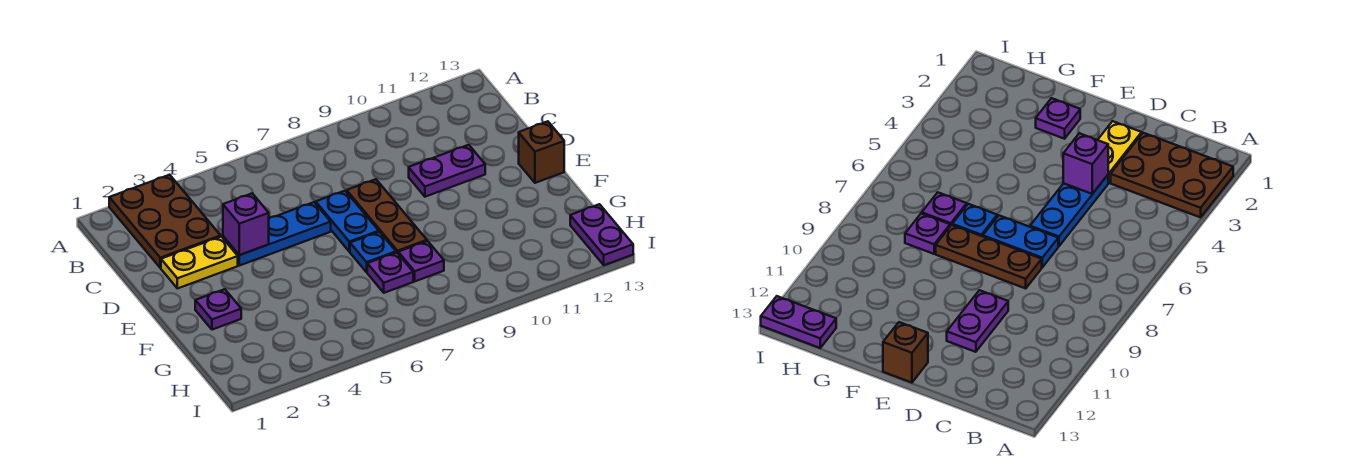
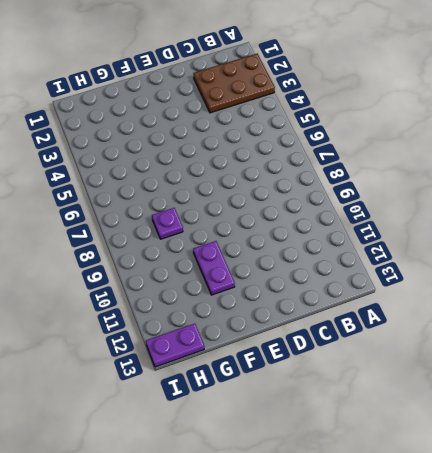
purple plate F10:F11 level 1 -> purple plate D10:D11 level 1
none -> yellow plate D2:D3 level 1
none -> blue plate D4:D6 level 1
none -> blue plate D7:E7 level 1

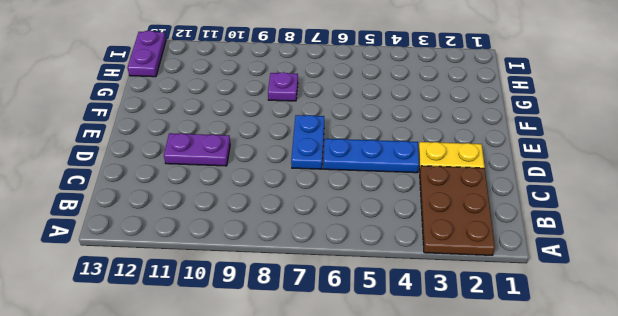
none -> brown plate D8:F8 level 1
none -> brown brick E13 level 1
none -> purple plate F2 level 1

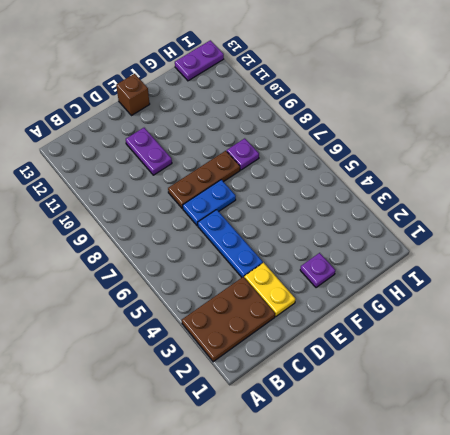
none -> blue plate F7 level 1
none -> purple plate G7 level 1
none -> purple brick D4 level 2

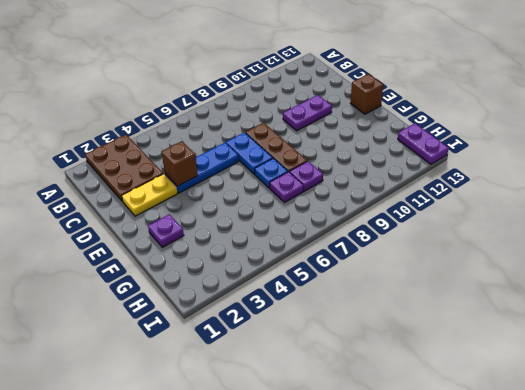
brown brick D4 level 2 -> purple brick D4 level 2

